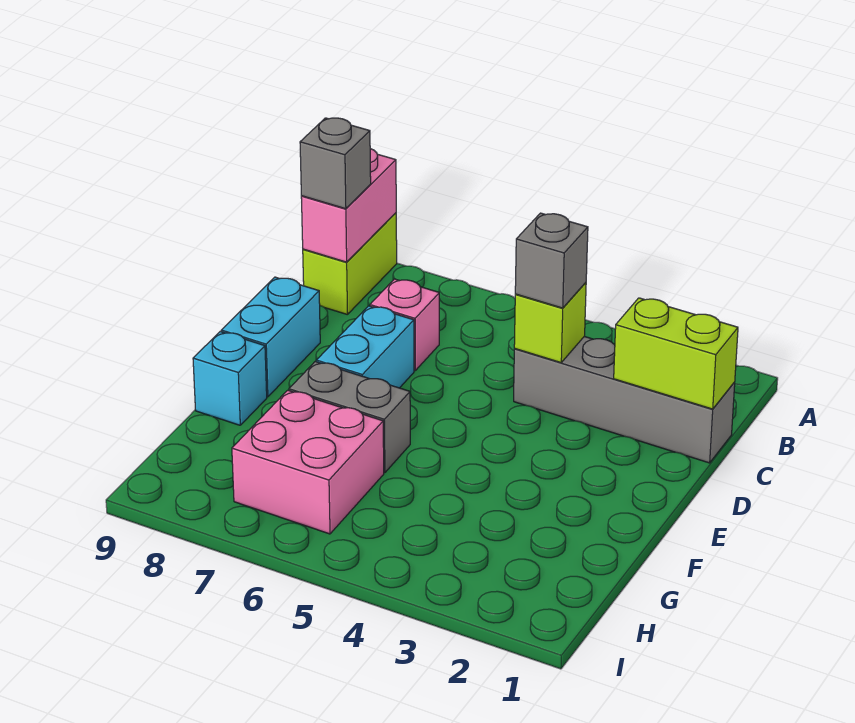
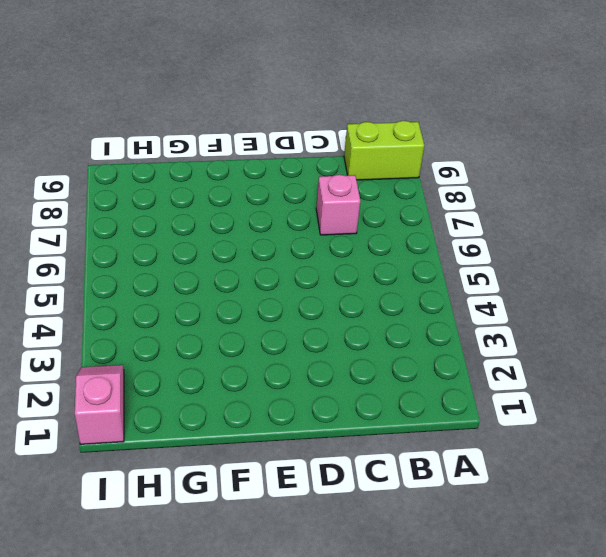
pink slope I1:I2 level 1 top 1 -> none
none -> grey brick C1:C4 level 1
none -> cyan brick D7:E7 level 1
none -> cyan brick D9:E9 level 1

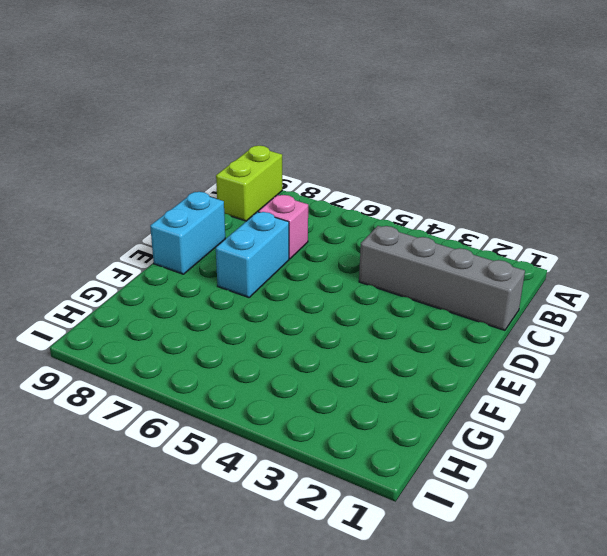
none -> grey brick F6:F7 level 1
none -> cyan brick F9 level 1
none -> pink brick G6:H7 level 1

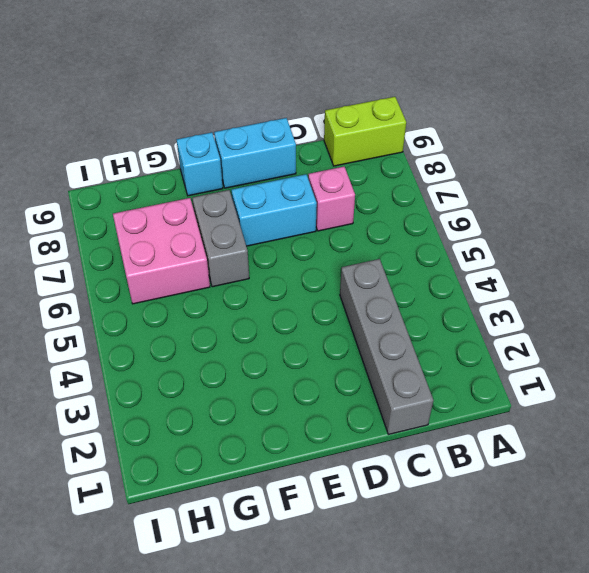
none -> pink brick A9:B9 level 2
none -> lime brick C1:C2 level 2
none -> lime brick C4 level 2

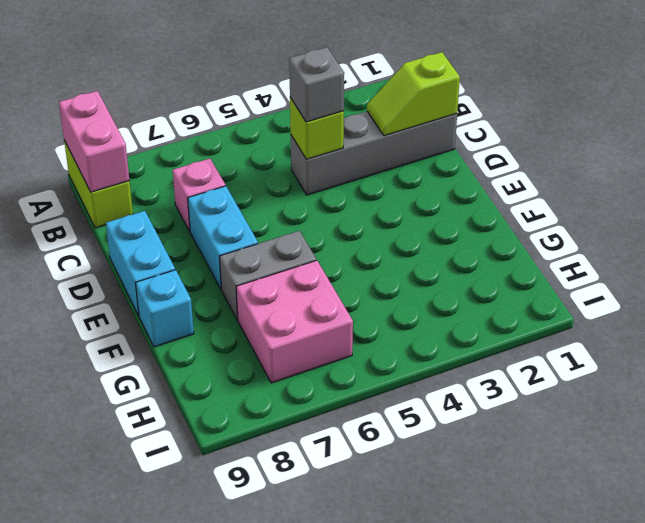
lime slope C1:C2 level 2 top 1 -> lime brick C1:C2 level 2
none -> grey brick B9 level 3

